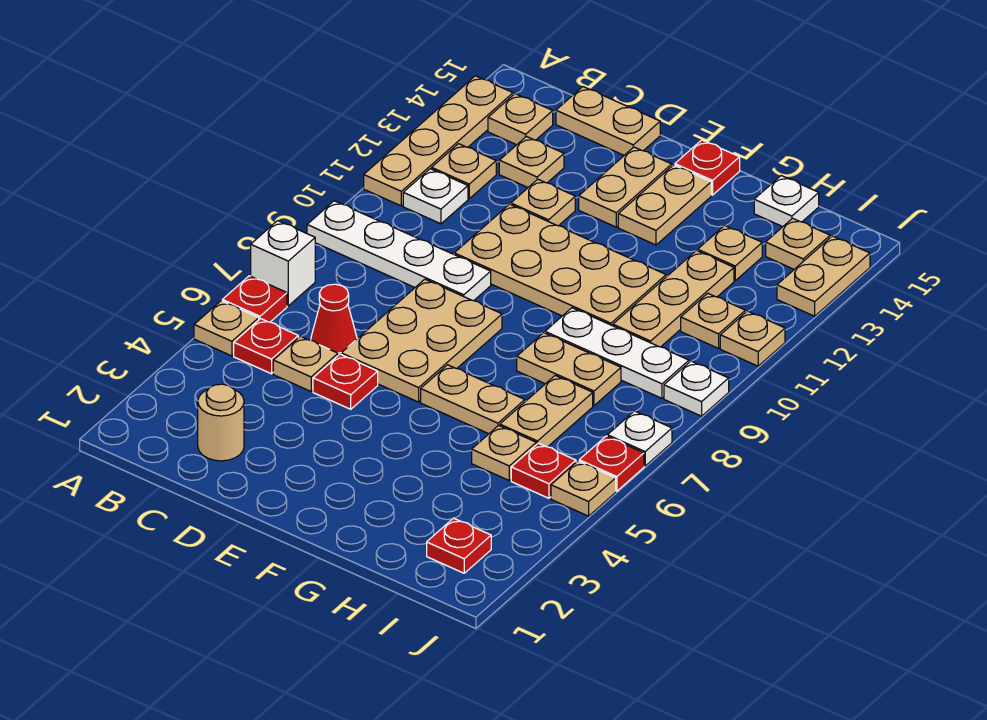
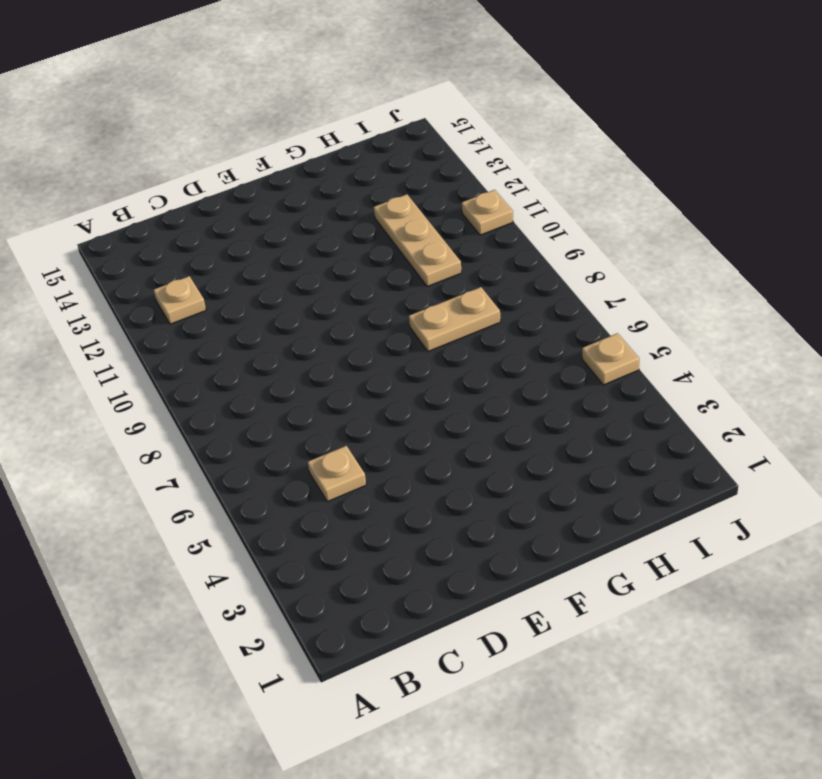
none -> tan plate A5 level 1
none -> red plate A6 level 1
none -> white brick A7 level 1
none -> white plate A9:D9 level 1

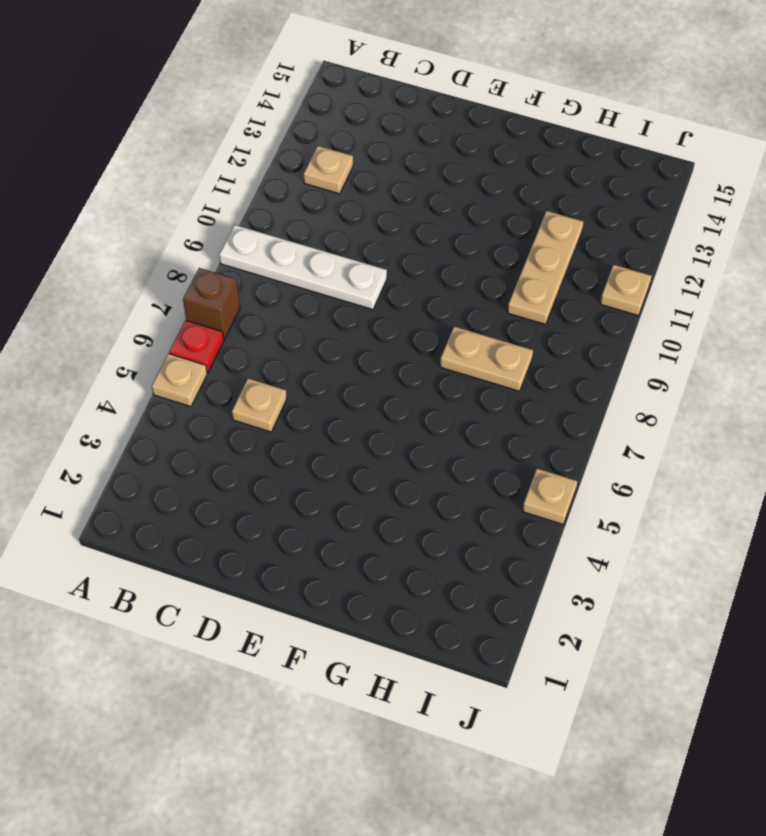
brown brick A7 level 1 -> white brick A7 level 1
none -> tan plate A11:A14 level 1
none -> red plate B5 level 1
none -> white plate B11 level 1
none -> tan plate B14 level 1

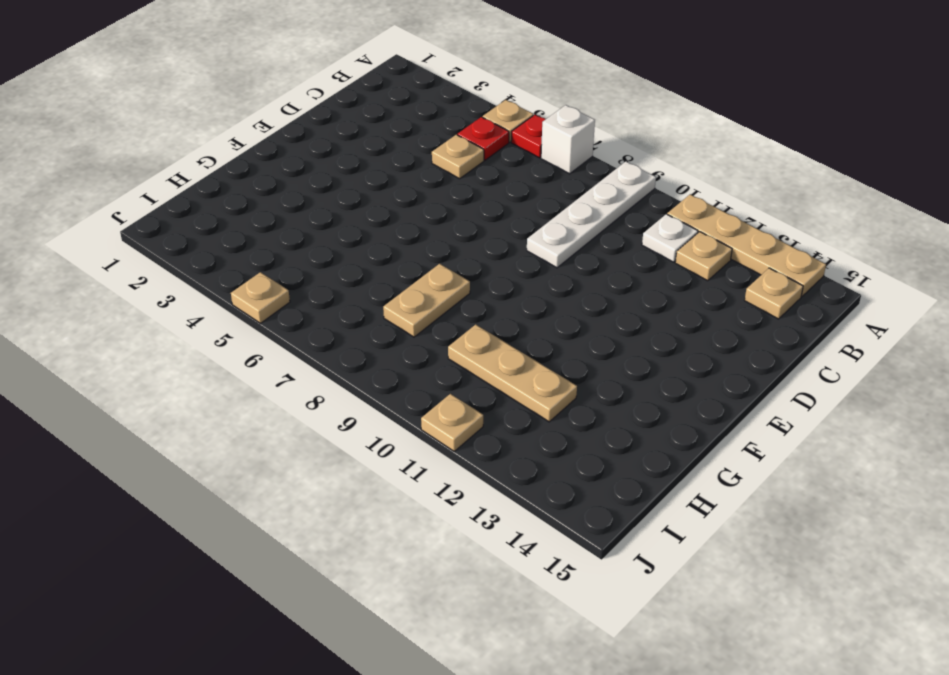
none -> tan round brick C2 level 1
none -> red cone C6 level 1
none -> tan plate C13 level 1
none -> tan plate C15:D15 level 1

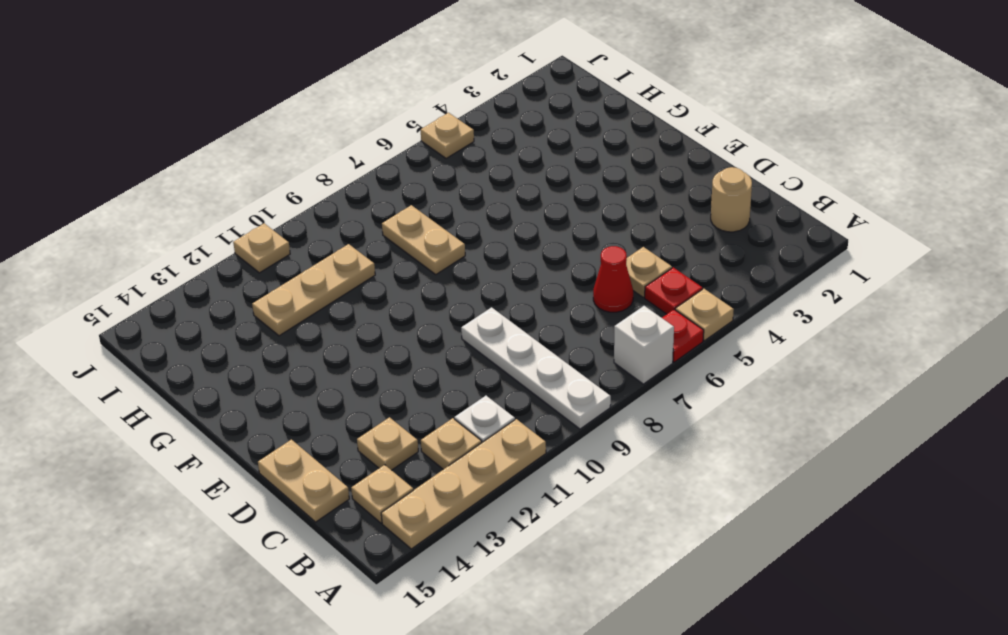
none -> red plate D5 level 1
none -> tan plate D6:E8 level 1
none -> tan plate D10:G11 level 1
none -> tan plate D12 level 1

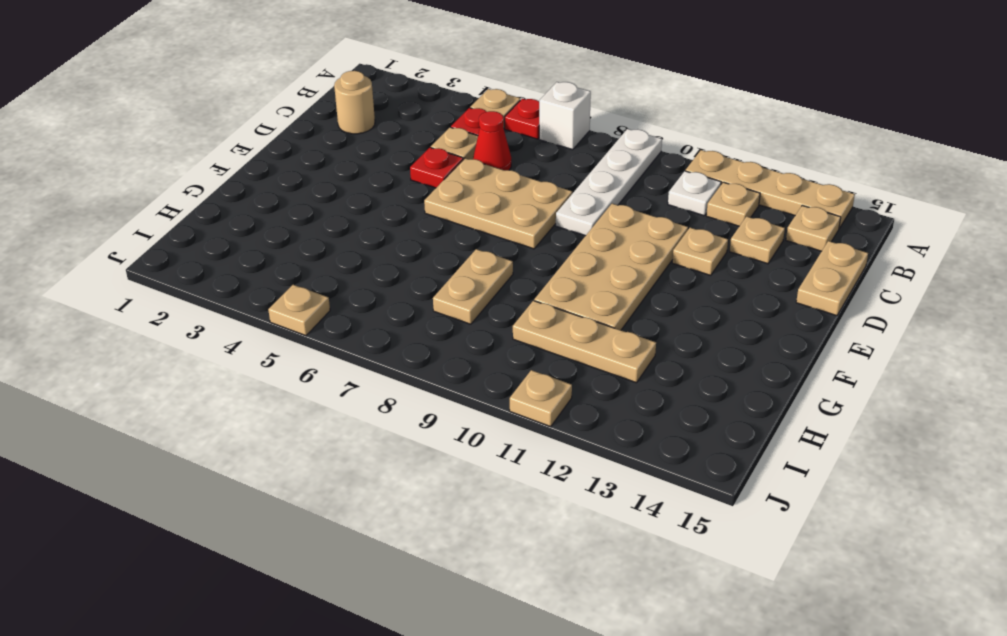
none -> tan plate E13:E14 level 1
none -> tan plate F6:G6 level 1
none -> tan plate F13:F14 level 1
none -> red plate F15 level 1

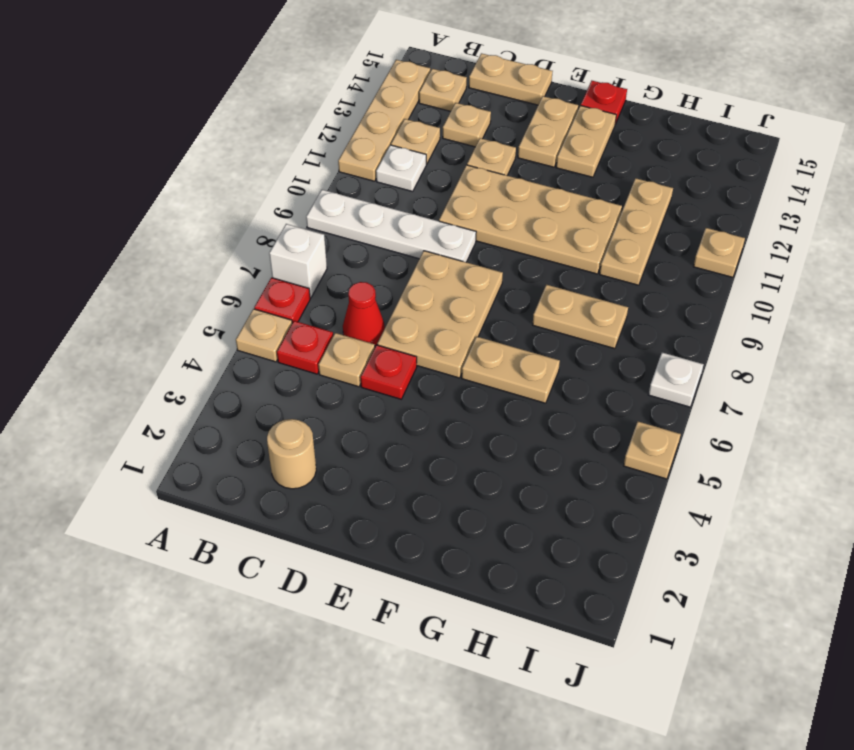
none -> white plate G9:I9 level 1
none -> tan plate H5 level 1
none -> tan plate H6:H7 level 1
none -> tan plate H13 level 1

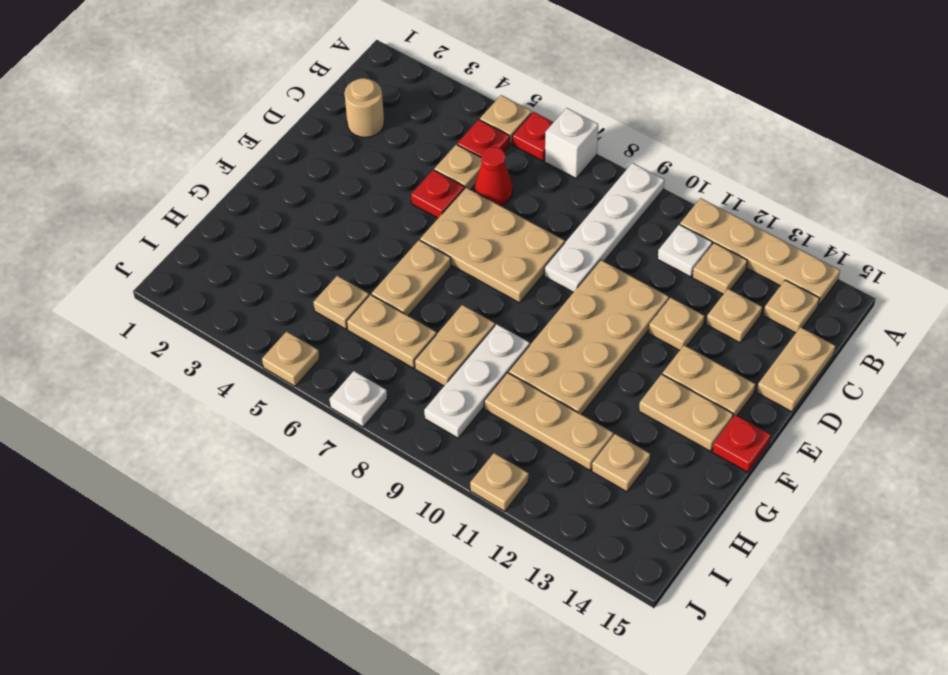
none -> white plate H15 level 1
none -> red plate I2 level 1
none -> red plate I5 level 1
none -> tan plate I11 level 1

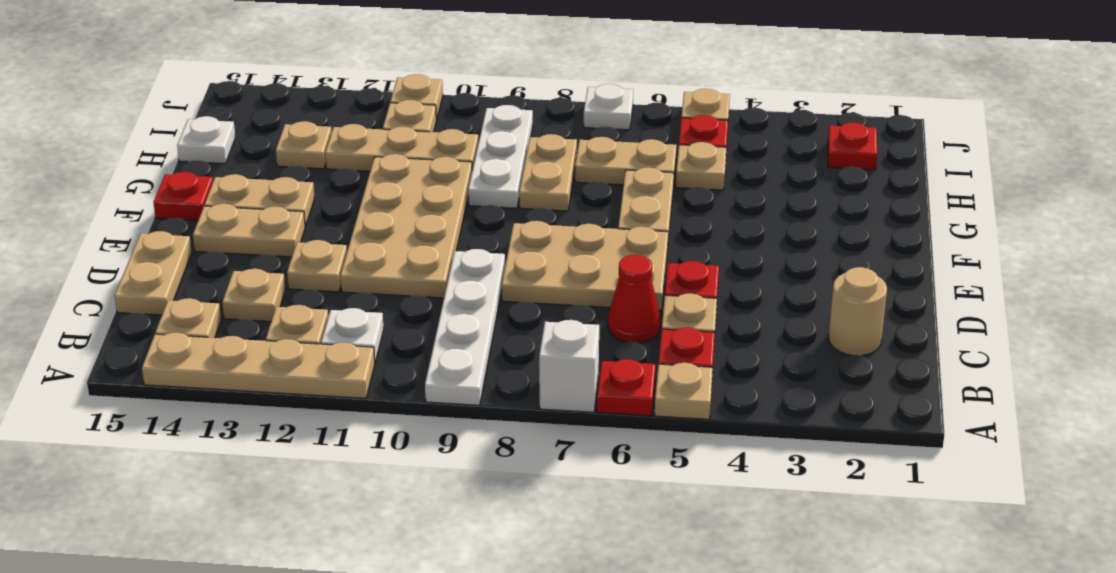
none -> tan plate I14 level 1
none -> red plate J6 level 1
none -> white plate J9 level 1
none -> tan plate J13:J14 level 1

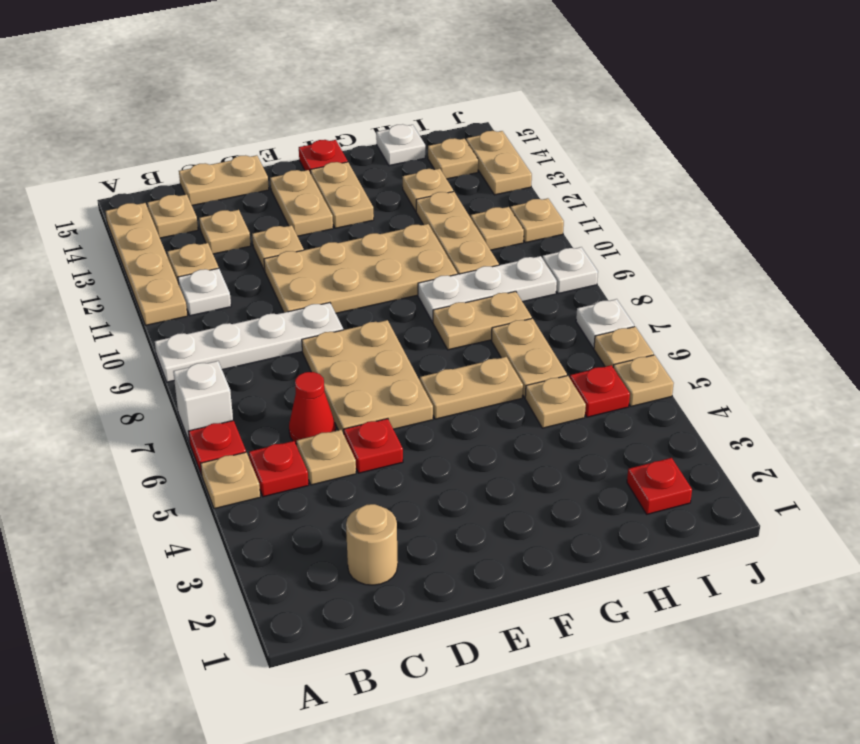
tan plate J6 level 1 -> red plate J6 level 1

